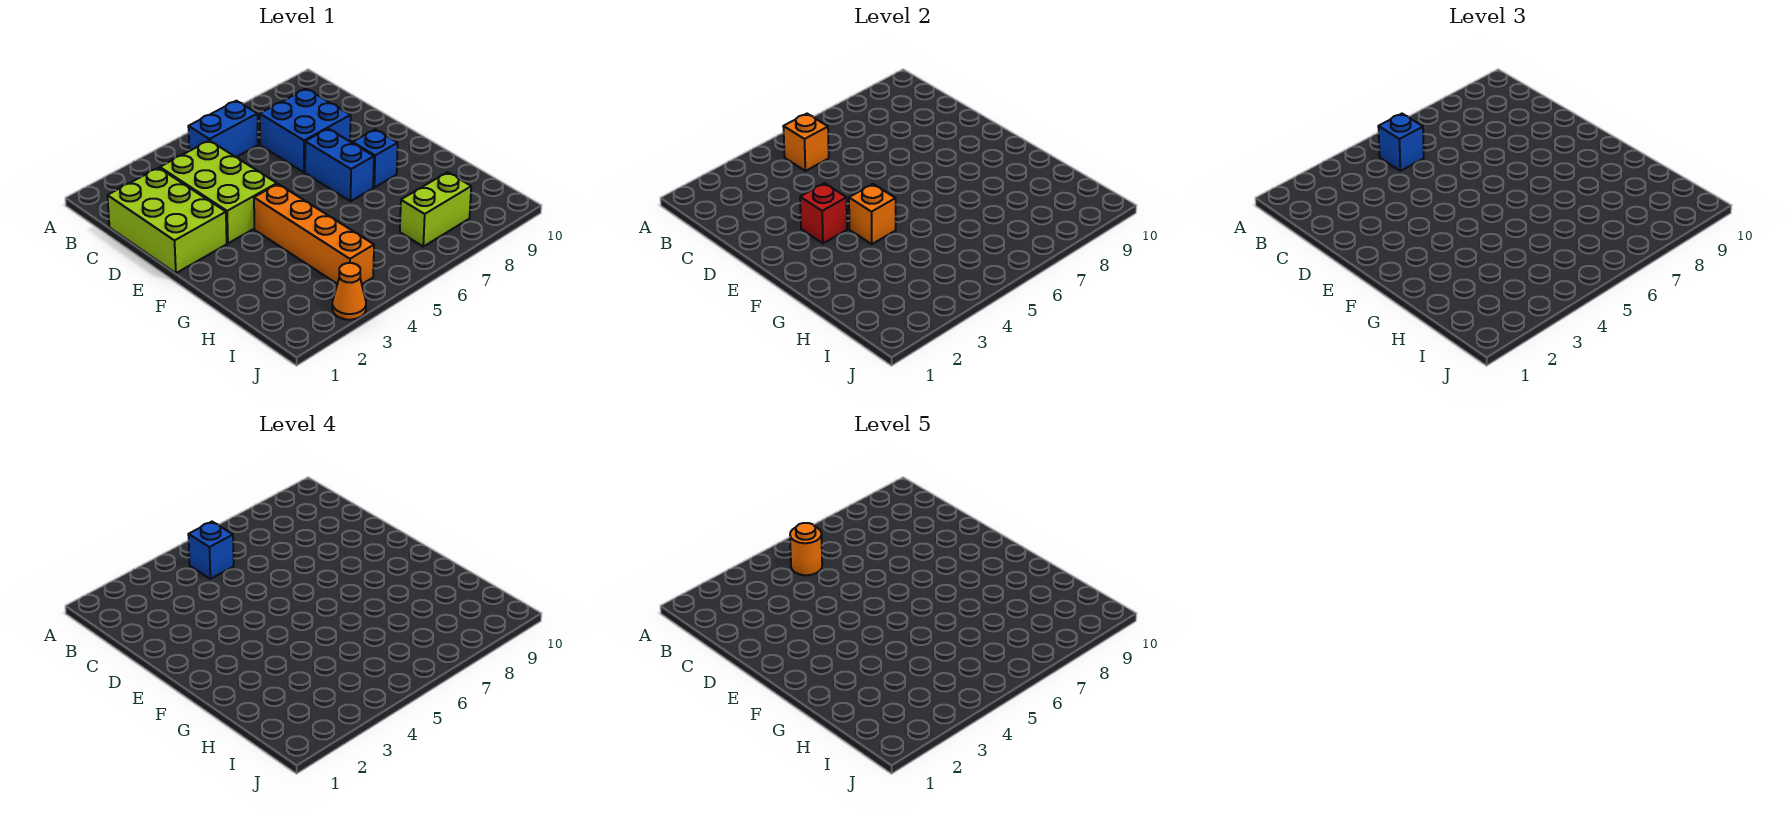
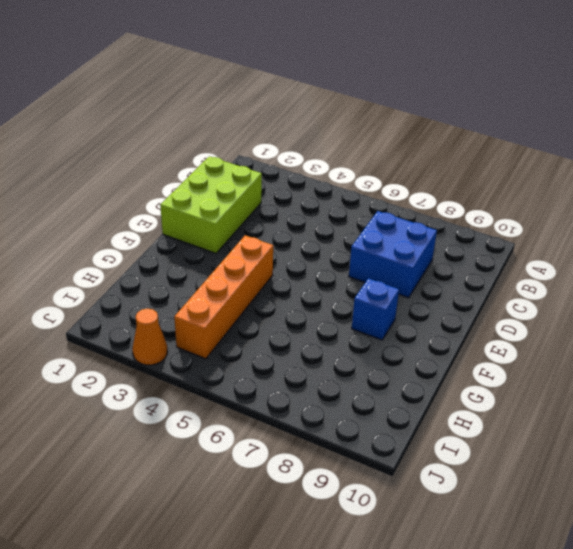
none -> blue brick B5:B6 level 1
none -> lime brick C3:E4 level 1
none -> blue brick E7:F7 level 1

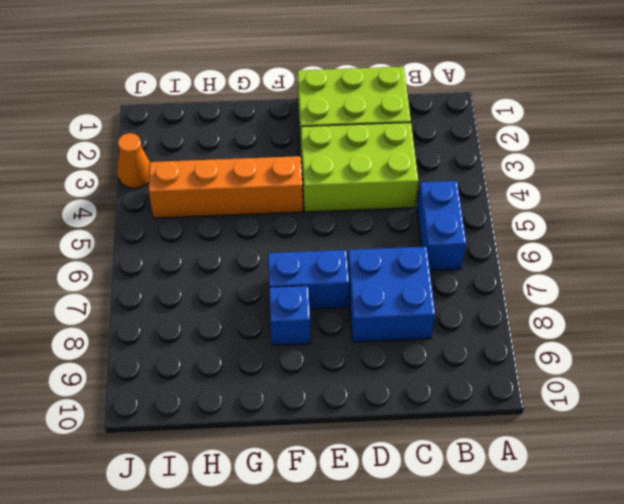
none -> lime brick I7:I8 level 1
none -> orange brick B5 level 2
none -> red brick E3 level 2

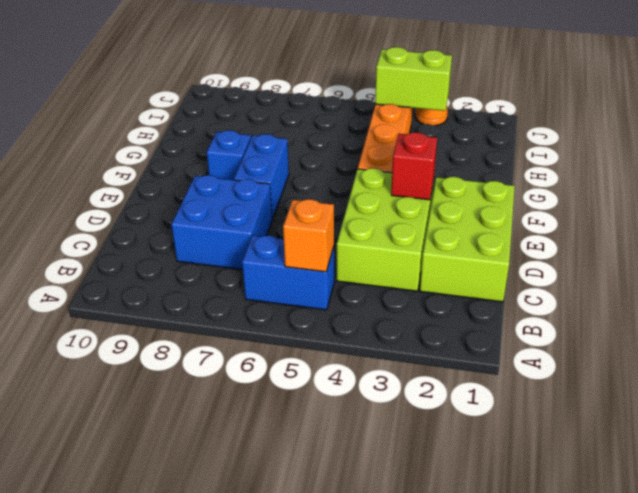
lime brick I3:I4 level 2 -> lime brick I7:I8 level 1
none -> orange brick F4 level 2
none -> blue brick B5 level 3
none -> blue brick B5 level 4

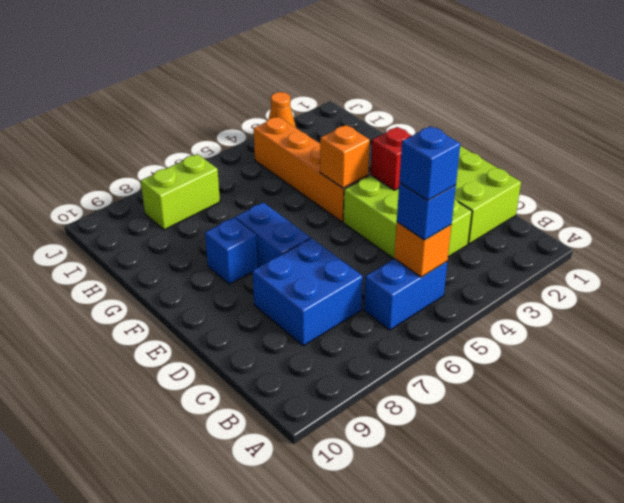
none -> orange round brick B5 level 5

